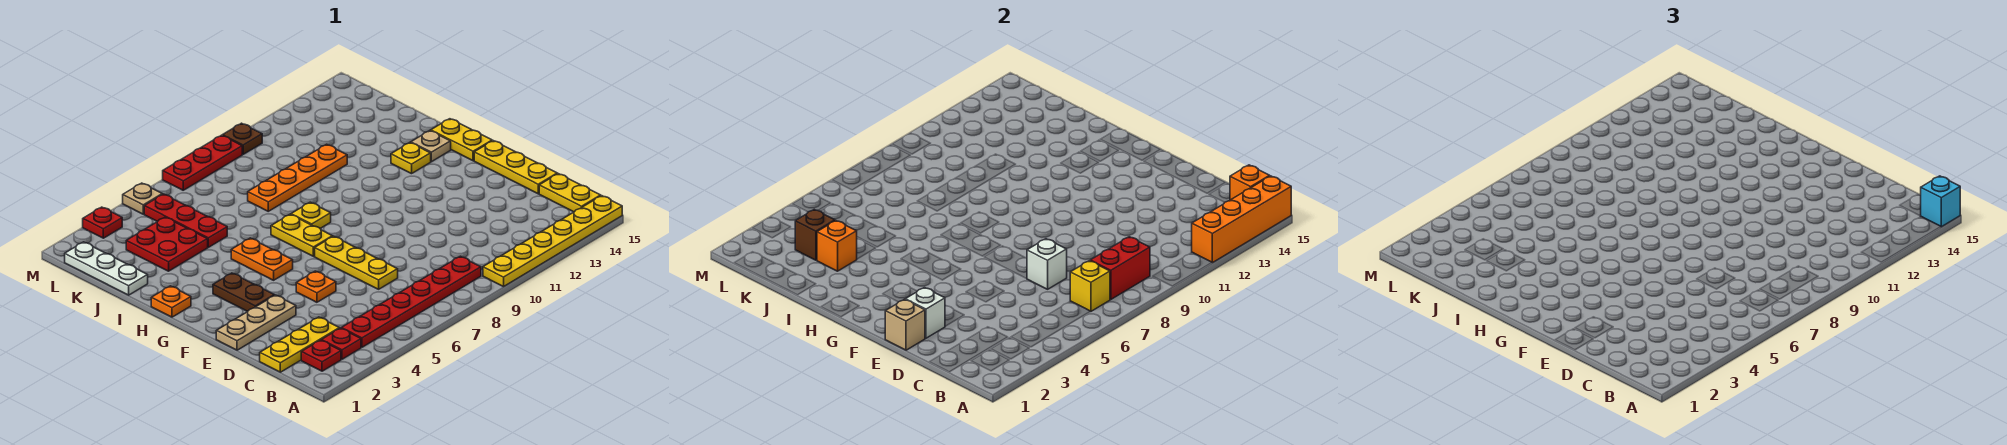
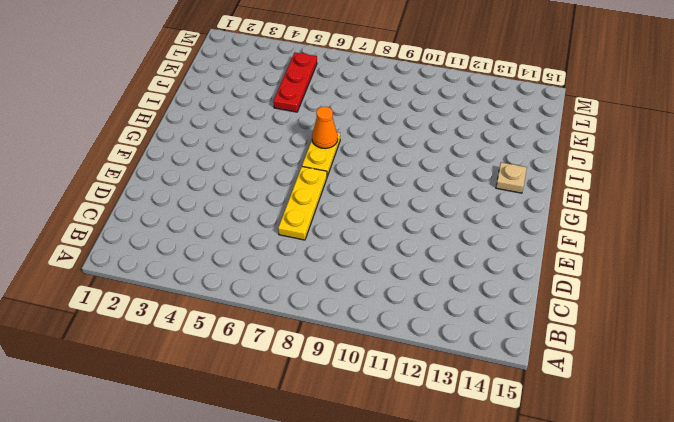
orange cone H7 level 2 -> none
none -> yellow plate A10:A15 level 1
none -> red plate B2 level 1
none -> red plate B3 level 1
none -> red plate B4:B9 level 1

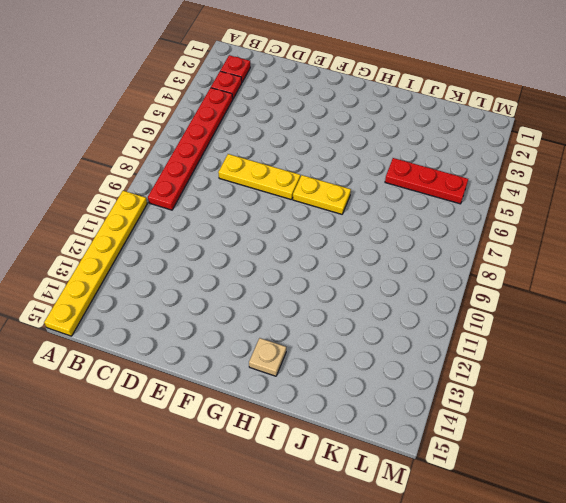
none -> yellow plate B15:C15 level 1
none -> yellow plate C1:C3 level 1
none -> yellow plate D15:F15 level 1
none -> tan plate E1:E3 level 1

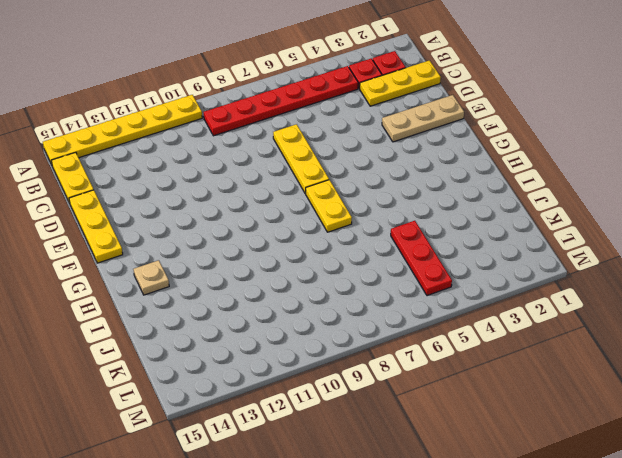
none -> orange plate E5 level 1
none -> brown plate F3:G3 level 1
none -> orange plate G5:H5 level 1
none -> yellow plate G15:H15 level 1

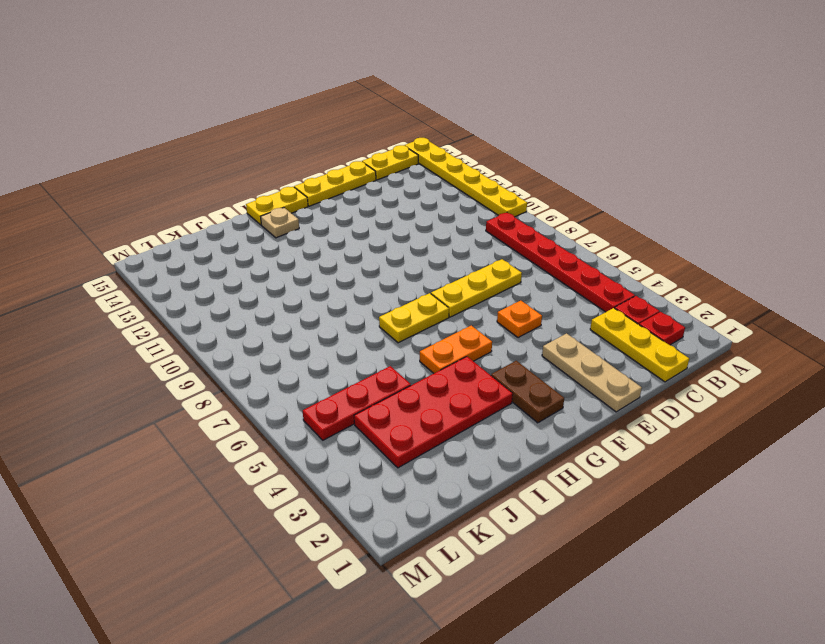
brown plate G2:G3 level 1 -> brown plate F3:G3 level 1
red plate H3:K4 level 1 -> red plate J3:K4 level 1
none -> orange plate H1 level 1
none -> yellow plate H8 level 1
none -> yellow plate H13 level 1
none -> white plate J1:L1 level 1

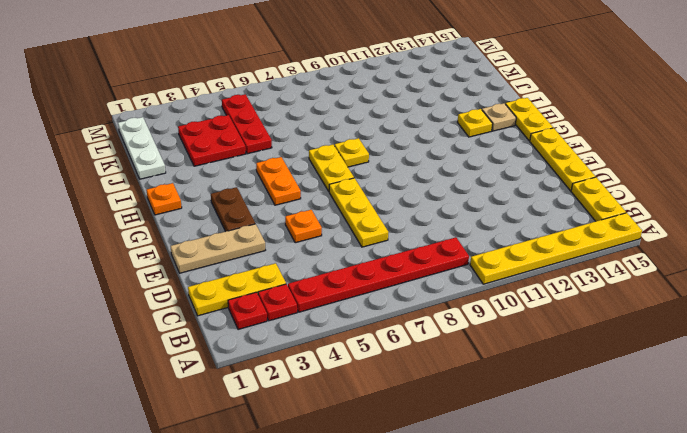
none -> orange plate J8:J11 level 1
none -> red plate M3 level 1
none -> tan plate M5 level 1
none -> red plate M7:M9 level 1

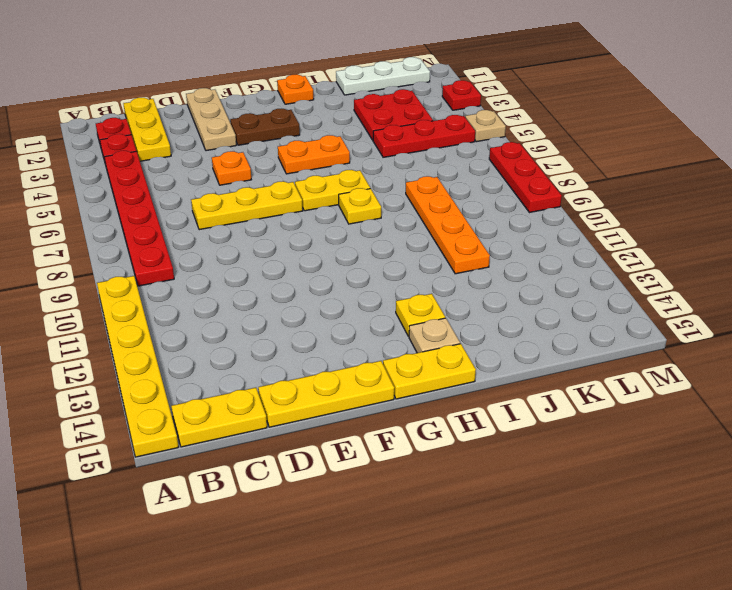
none -> brown plate M10 level 1
none -> orange brick A12:A15 level 2
none -> yellow brick B7 level 2
none -> red brick B8:B9 level 2

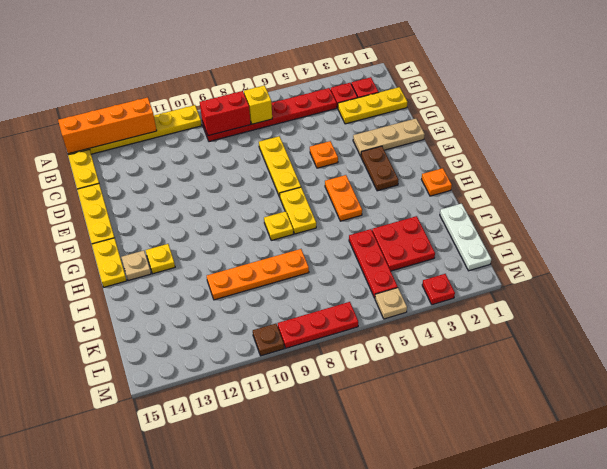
none -> orange brick B15 level 2
none -> white brick D7 level 2
none -> tan brick E1 level 2
none -> white brick E2 level 2

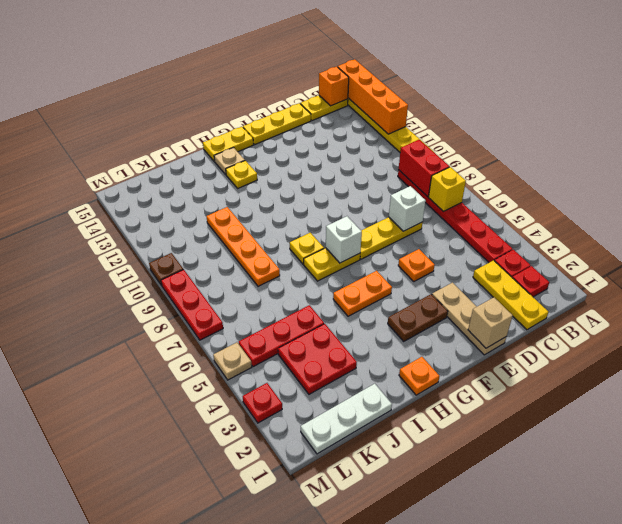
white brick G7 level 2 -> white brick E2 level 2
none -> orange brick J3 level 2
none -> brown brick K3 level 2
none -> cyan brick A15 level 3

